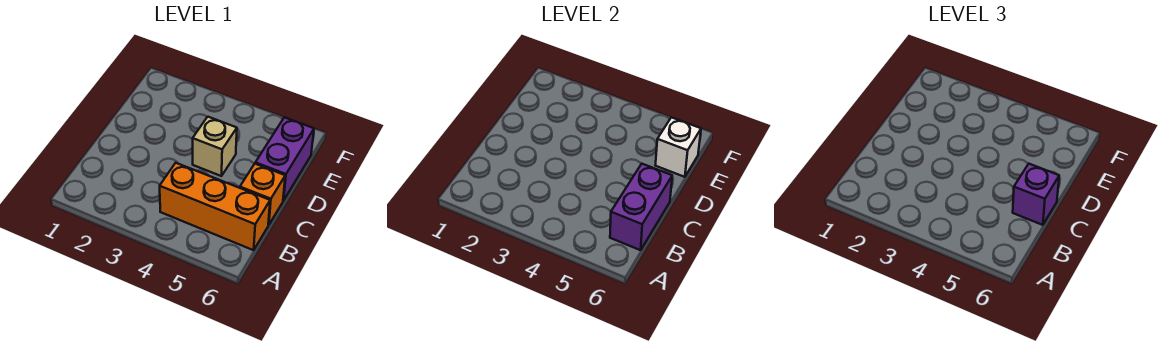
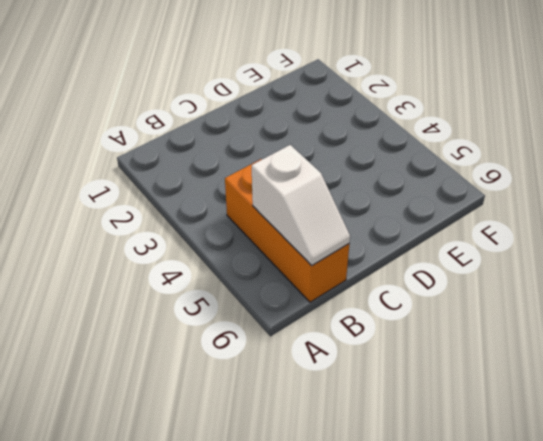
white slope B5:B6 level 2 top 5 -> purple brick B6:C6 level 2
none -> orange brick C6 level 1
none -> tan brick D4 level 1

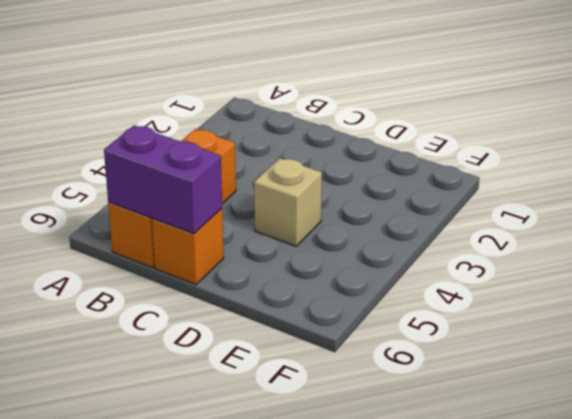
none -> purple brick D6:E6 level 1
none -> white brick E6 level 2

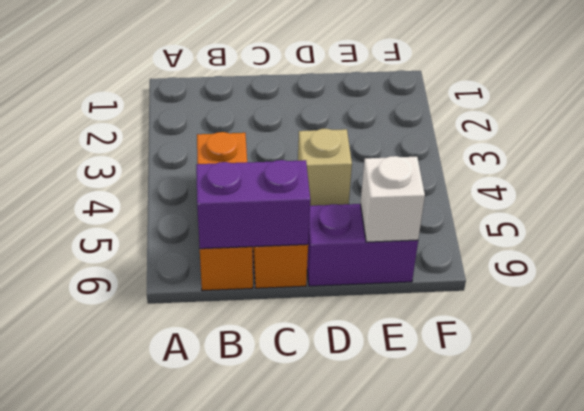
none -> purple brick C6 level 3

